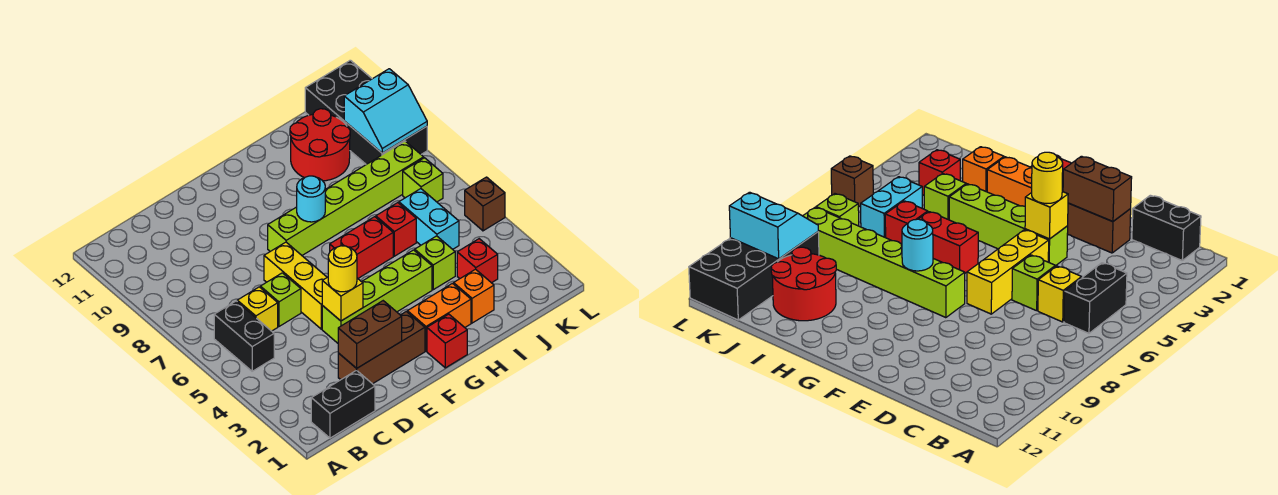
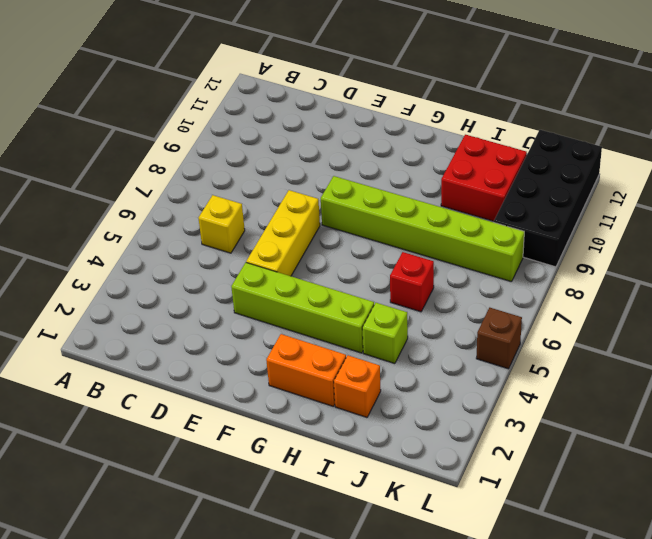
red brick I10:J11 level 1 -> red round brick I10:J11 level 1
none -> black brick B1:C1 level 1
none -> black brick B5:B6 level 1
none -> brown brick D2:F2 level 1

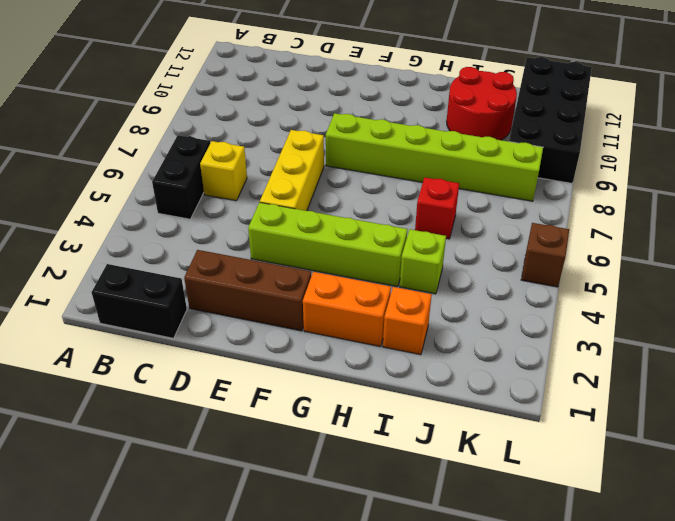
none -> lime brick D6 level 1
none -> red brick G1 level 1
none -> red brick G6:H6 level 1

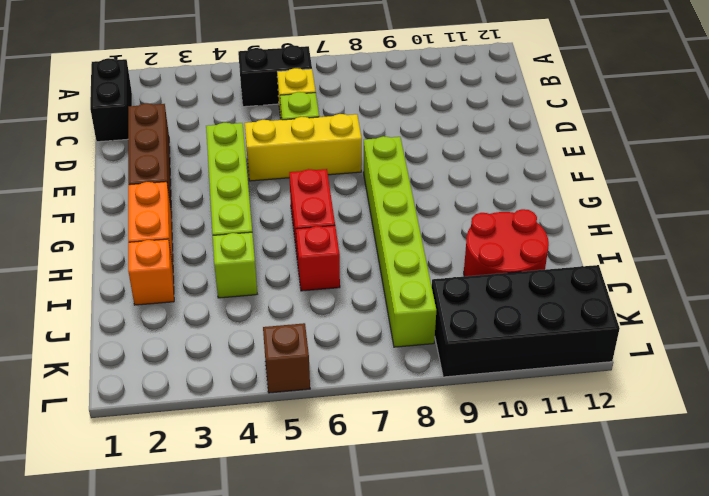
none -> red brick G1 level 1
none -> red brick J3 level 1
none -> cyan brick J5:J6 level 1

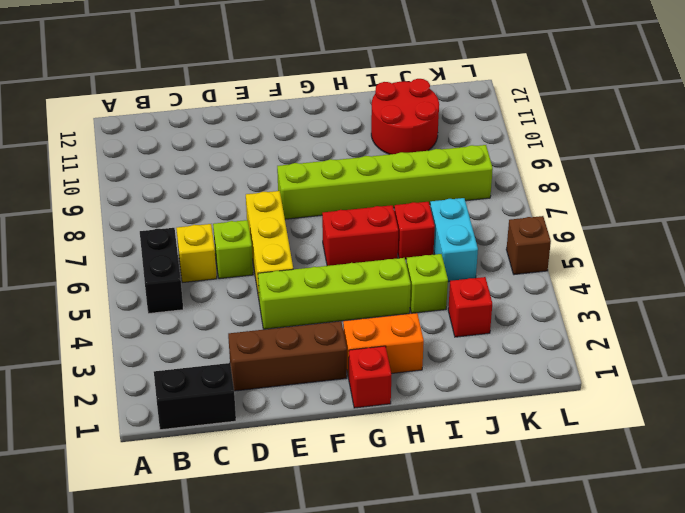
none -> orange brick I2 level 1
none -> lime brick K7 level 1
none -> black brick K9:L12 level 1

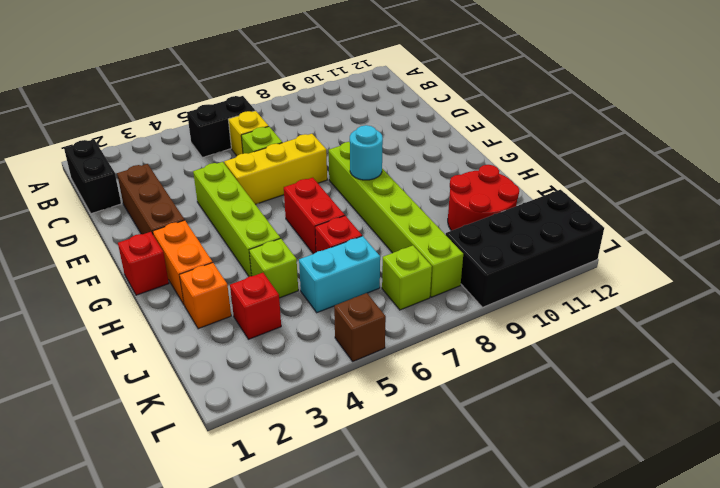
none -> brown brick D2:E2 level 2
none -> yellow brick E4 level 2
none -> cyan slope K9:L10 level 2 top 10

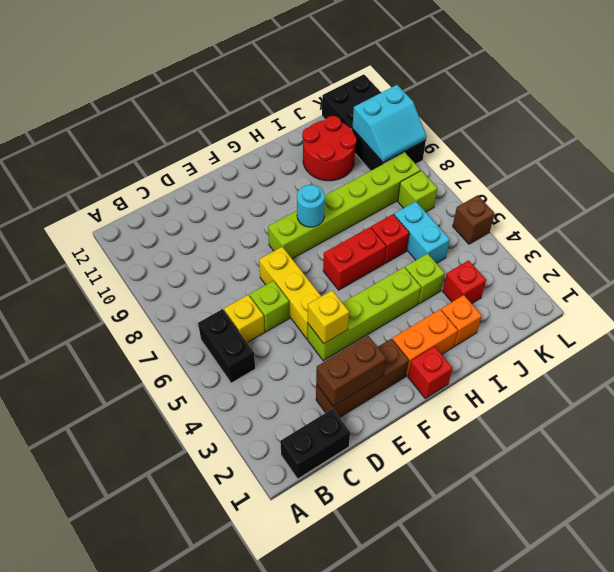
none -> yellow round brick E4 level 3

